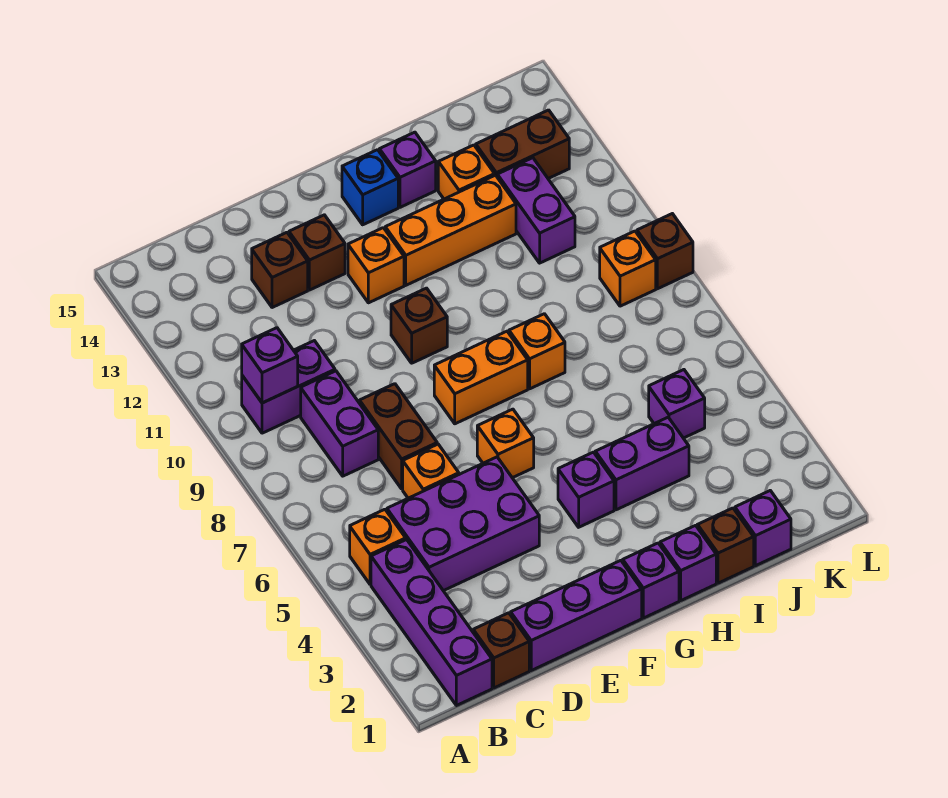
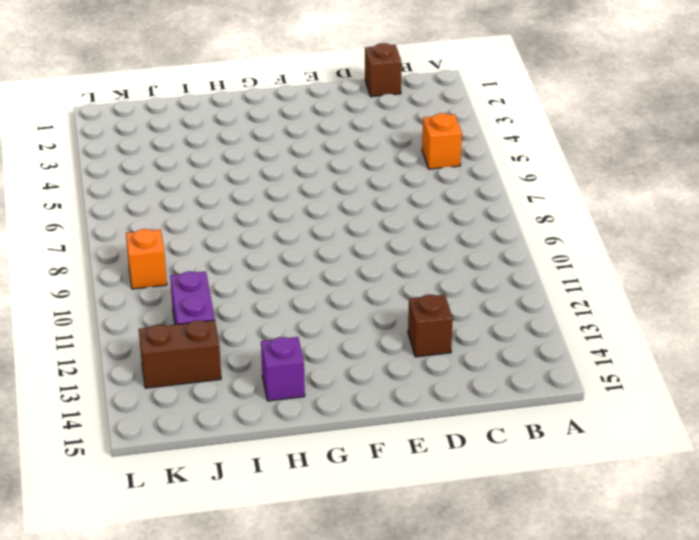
none -> purple brick B1:B4 level 1
none -> purple brick B10:C10 level 1
none -> purple brick C4:E5 level 1
none -> purple brick C8:C9 level 1

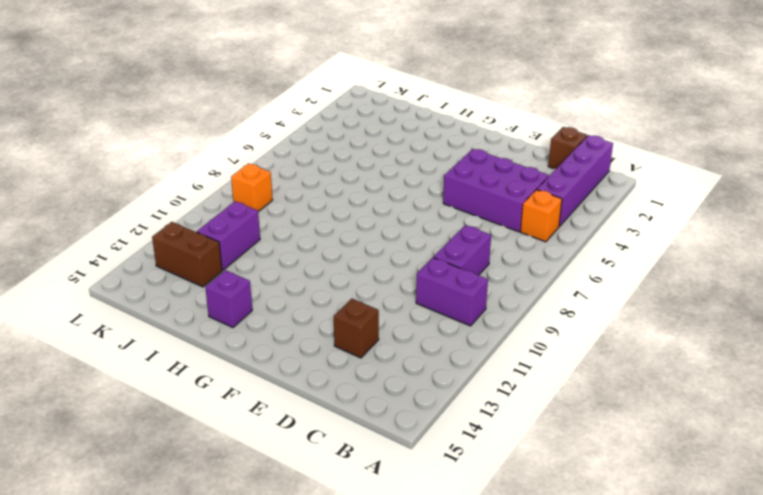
none -> purple brick D1:F1 level 1
none -> orange brick D6 level 1
none -> brown brick D7:D8 level 1
none -> brown brick E13 level 1

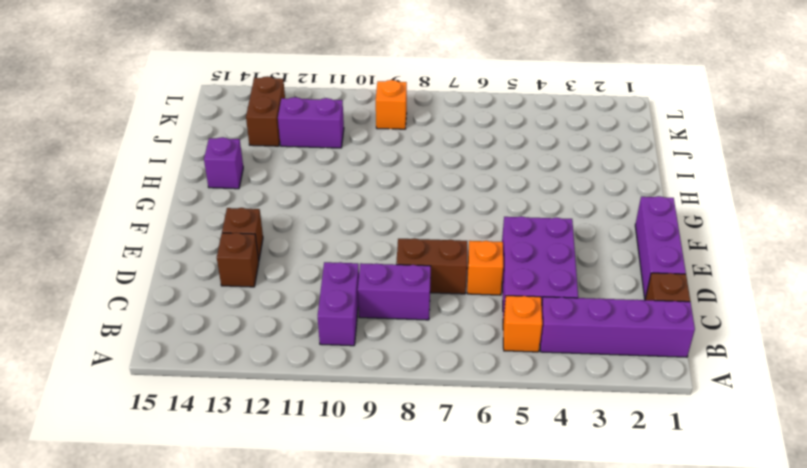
none -> orange brick F6 level 1
none -> orange brick F8:G8 level 1
none -> brown brick F10 level 1
none -> orange brick F12 level 1

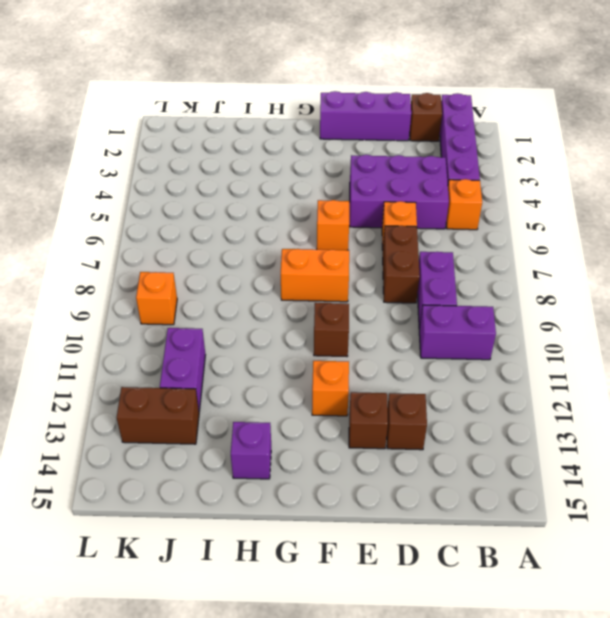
none -> purple brick G1 level 1
none -> purple brick G4 level 1
none -> orange brick G12:I12 level 1
none -> blue brick G14 level 1

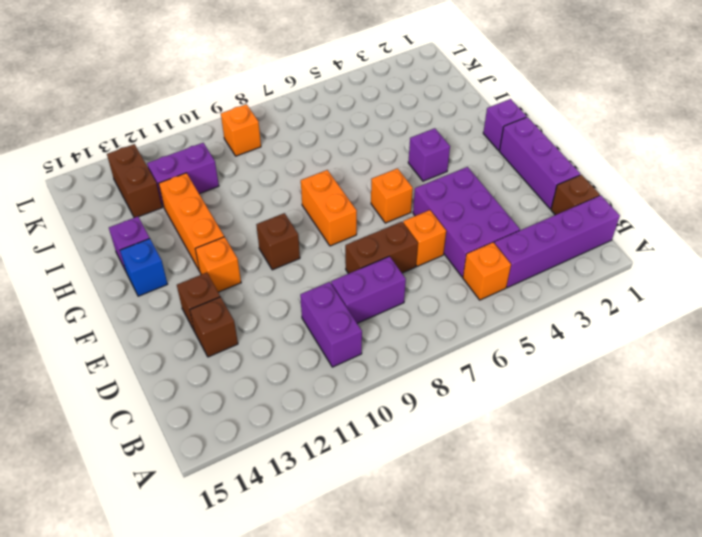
none -> purple brick H1 level 1
none -> purple brick H4:I4 level 1
none -> orange brick H8 level 1
none -> brown brick I1 level 1

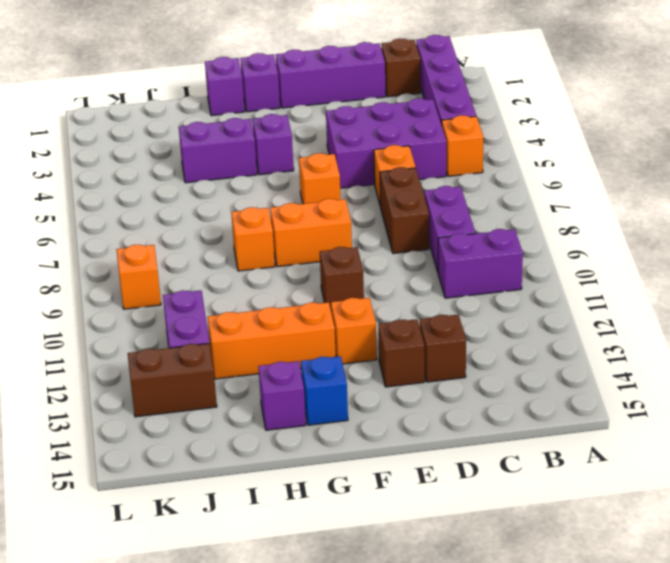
none -> brown brick I1 level 1
none -> orange brick I13 level 1
none -> purple brick J1 level 1
none -> purple brick J5 level 1

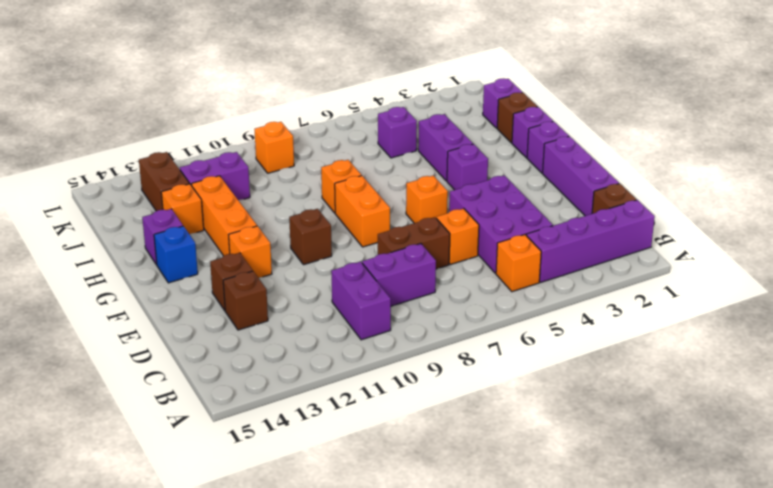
none -> brown brick L9 level 1
none -> purple brick B10 level 2

